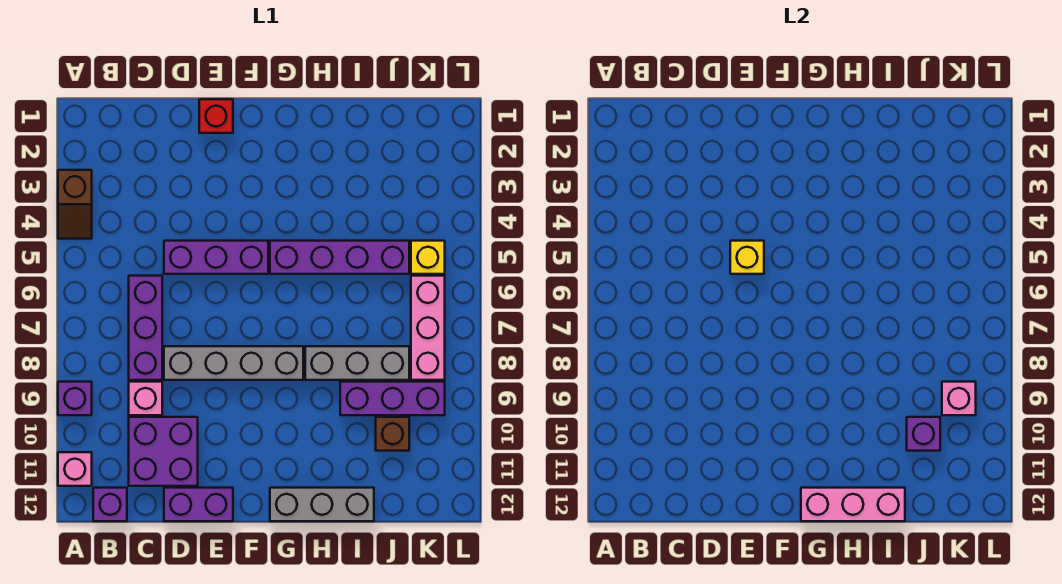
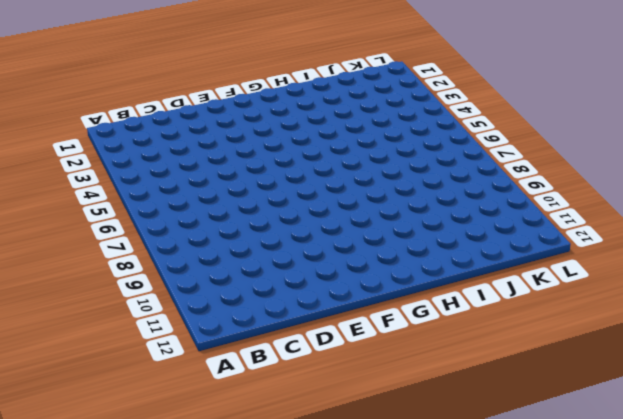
none -> brown slope A3:A4 level 1 top 3
none -> purple brick A9 level 1
none -> pink brick A11 level 1

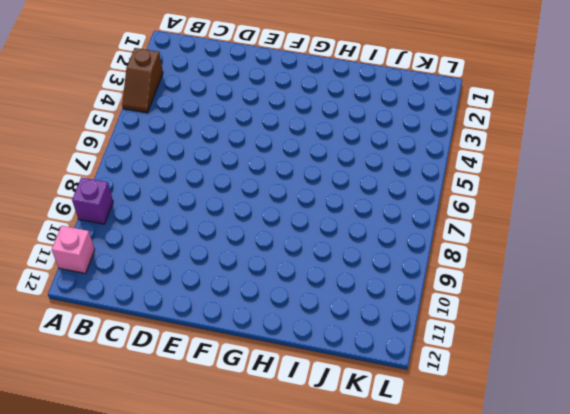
none -> purple brick B12 level 1
none -> purple brick C6:C8 level 1
none -> pink brick C9 level 1

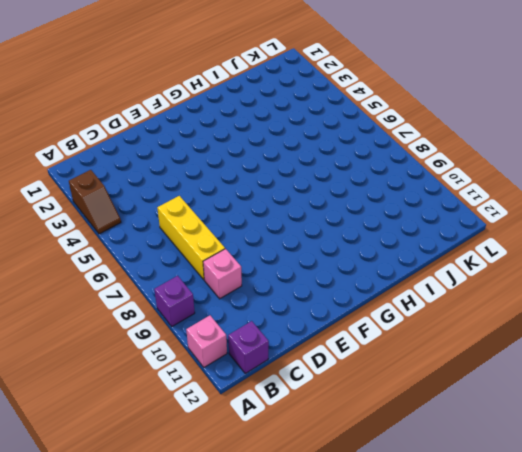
yellow brick C6:C8 level 1 -> purple brick C6:C8 level 1
none -> purple brick C10:D11 level 1
none -> purple brick D5:F5 level 1
none -> grey brick D8:G8 level 1

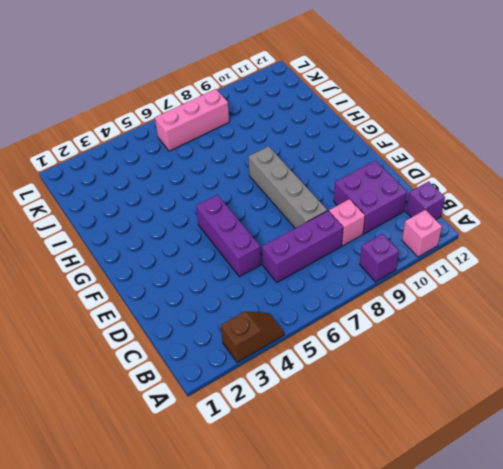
none -> purple brick D12:E12 level 1
none -> red brick E1 level 1
none -> purple brick G5:J5 level 1

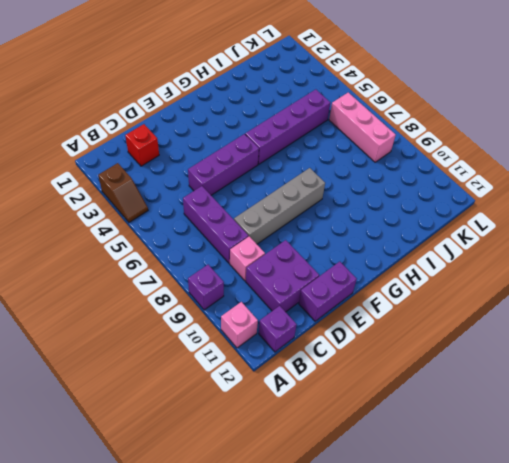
red brick C2 level 1 -> red brick E1 level 1
none -> grey brick G12:I12 level 1
none -> grey brick H8:J8 level 1
none -> purple brick I9:K9 level 1

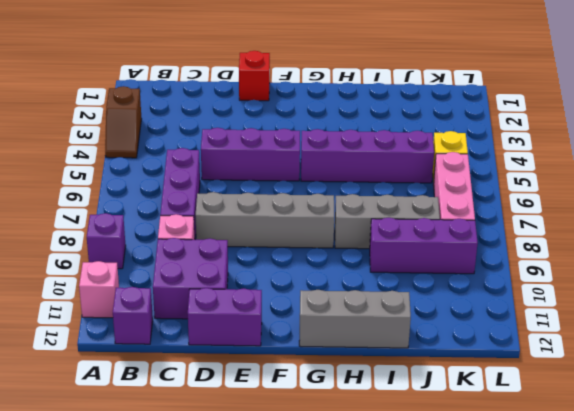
none -> brown brick J10 level 1
none -> yellow brick E5 level 2
none -> pink brick G12:I12 level 2

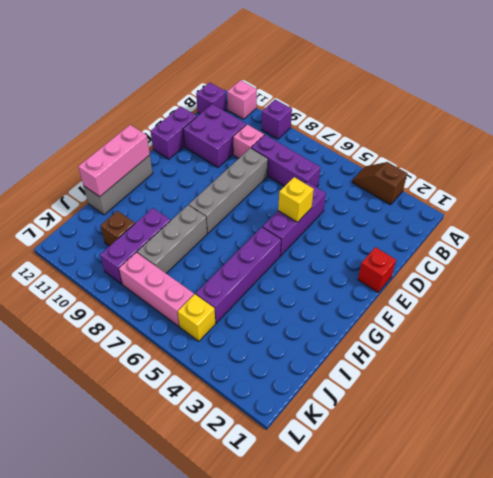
none -> purple brick J10 level 2
none -> pink brick K9 level 2

